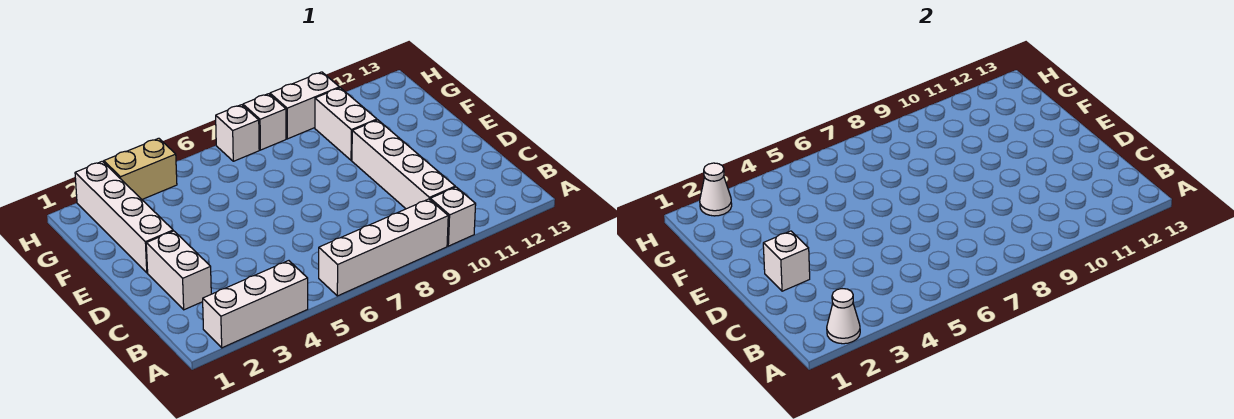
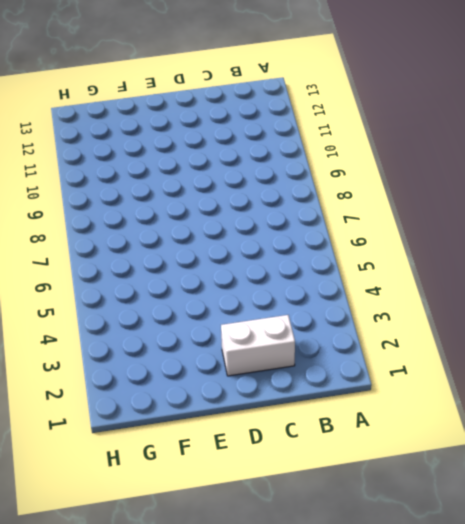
none -> white brick A2:A4 level 1
none -> white brick A6:A9 level 1
none -> white brick A10 level 1

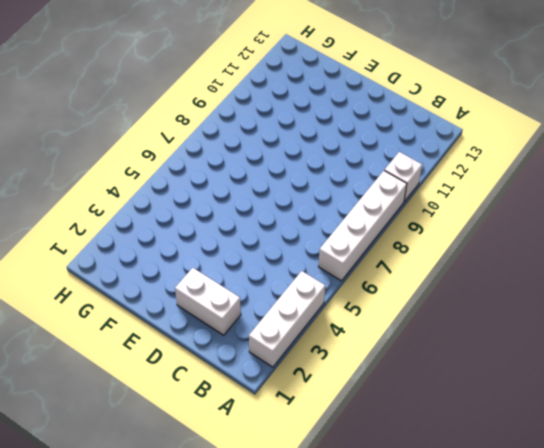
none -> white brick B10:E10 level 1
none -> white brick E2:H2 level 1
none -> white brick F10:G10 level 1

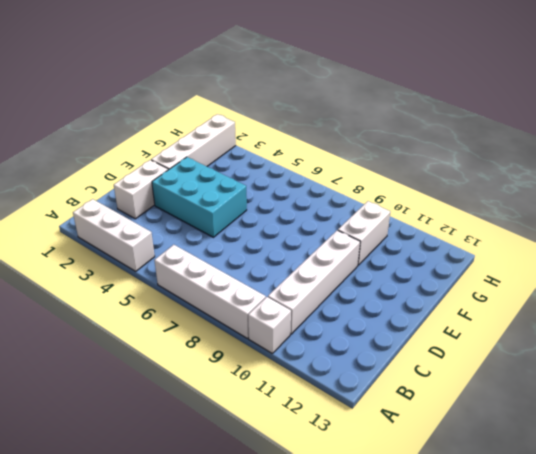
cyan brick D3:E5 level 1 -> none
none -> tan brick H3:H4 level 1
none -> white brick H7 level 1
none -> white brick H8 level 1

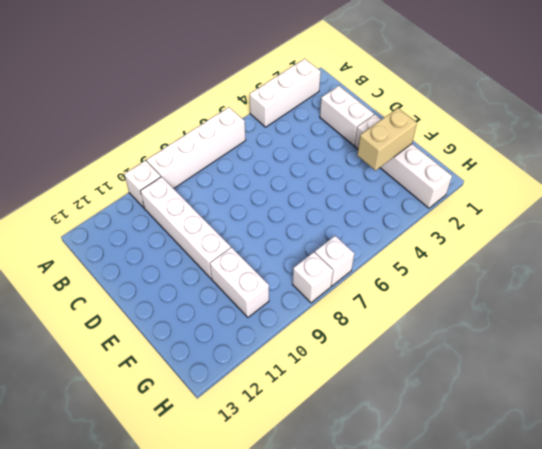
tan brick F2:F3 level 2 -> tan brick H3:H4 level 1
none -> white brick H9:H10 level 1
none -> white cone A2 level 2
none -> white brick D2 level 2

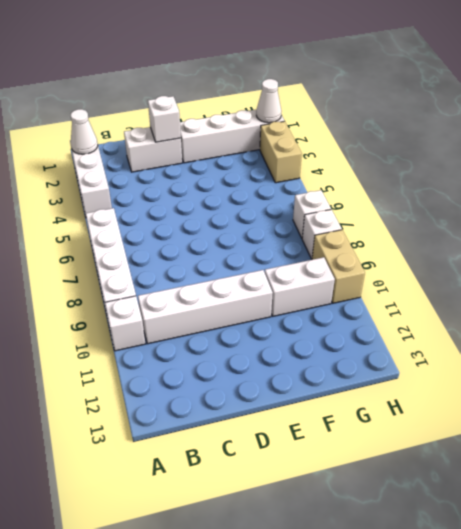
tan brick H9:H10 level 1 -> white brick H9:H10 level 1

